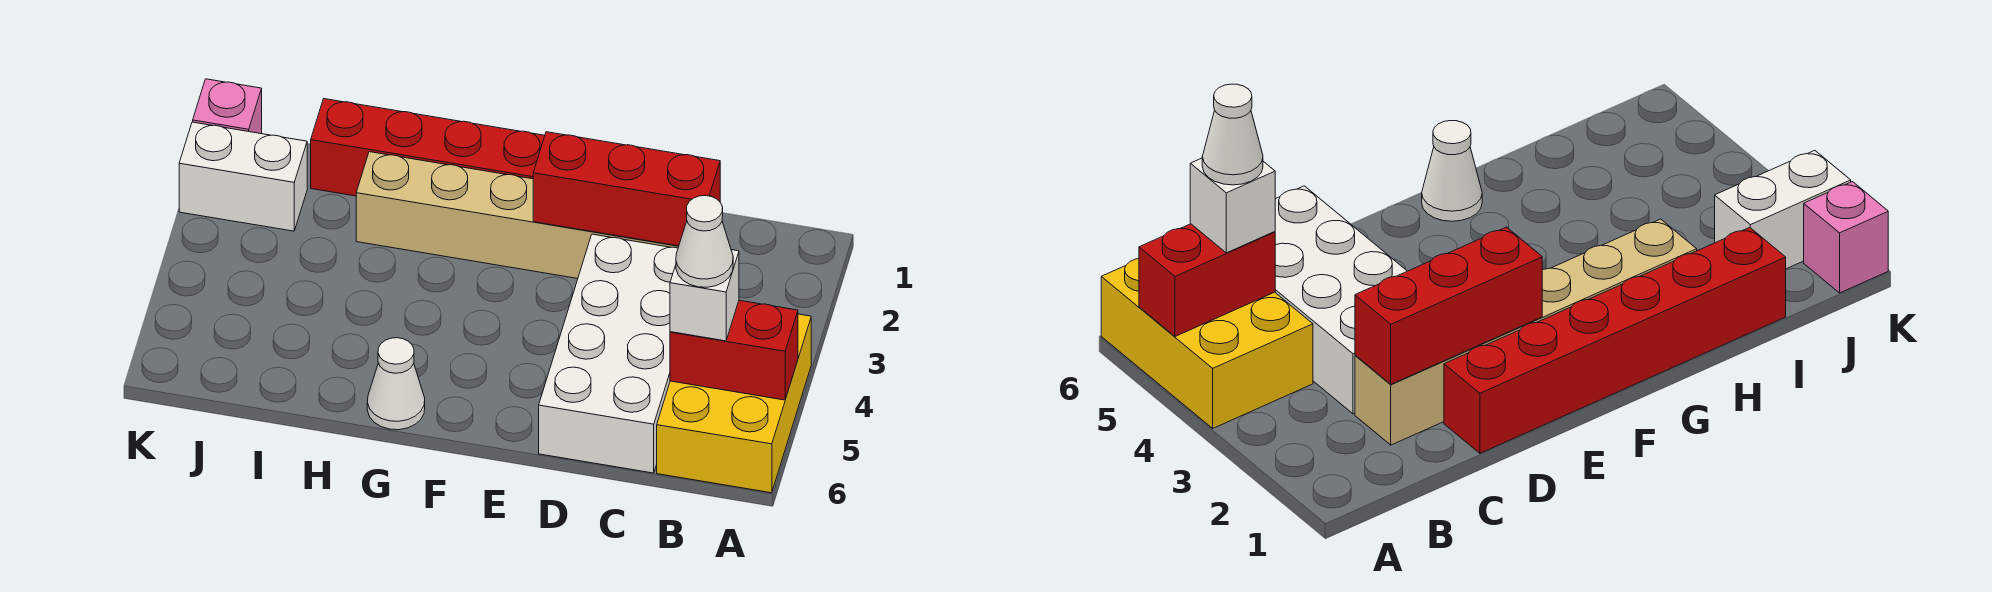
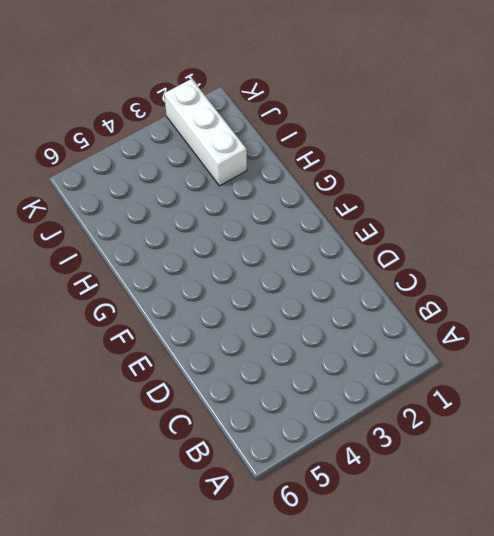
white brick I2:K2 level 1 -> white brick J2:K2 level 1
none -> yellow brick A4:B6 level 1
none -> tan brick C2:H2 level 1

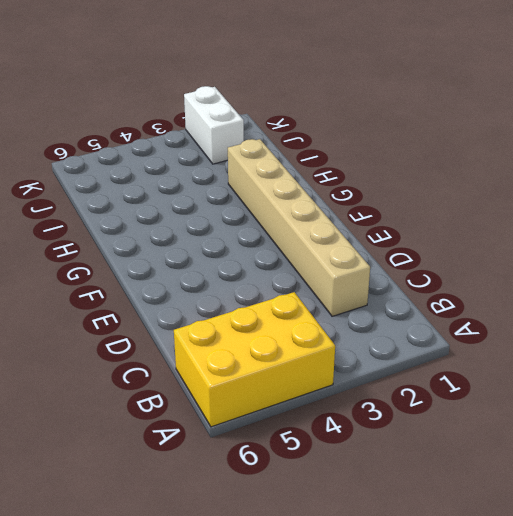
none -> white brick C3:D6 level 1
none -> red brick D1:I1 level 1

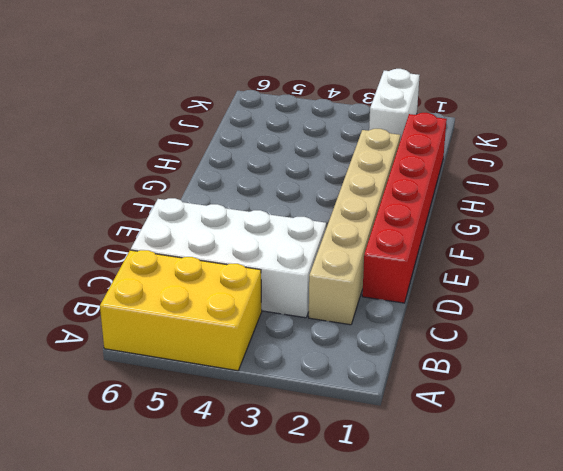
none -> white cone G6 level 1
none -> pink brick K1 level 1

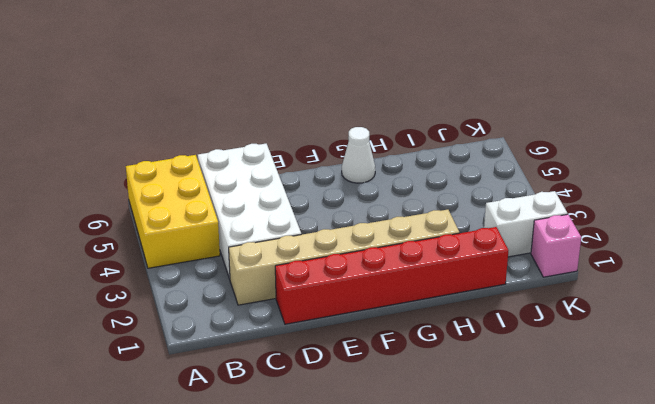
none -> red brick A5:B5 level 2
none -> red brick C2:E2 level 2

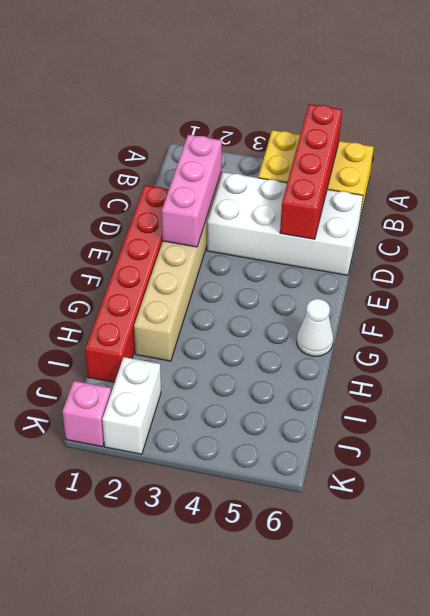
red brick A5:D5 level 2 -> red brick A5:B5 level 2
pink brick C2:E2 level 2 -> red brick C2:E2 level 2
none -> white brick B5 level 3
none -> white cone B5 level 4

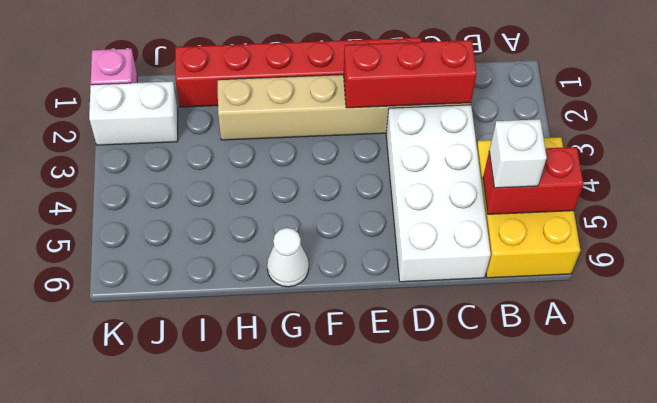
none -> white cone B5 level 4

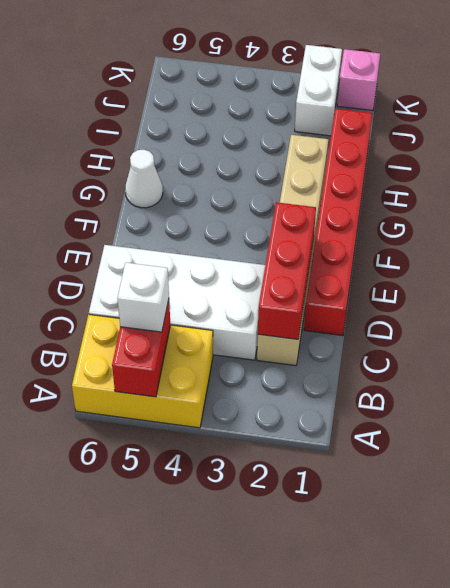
none -> white cone B5 level 4

